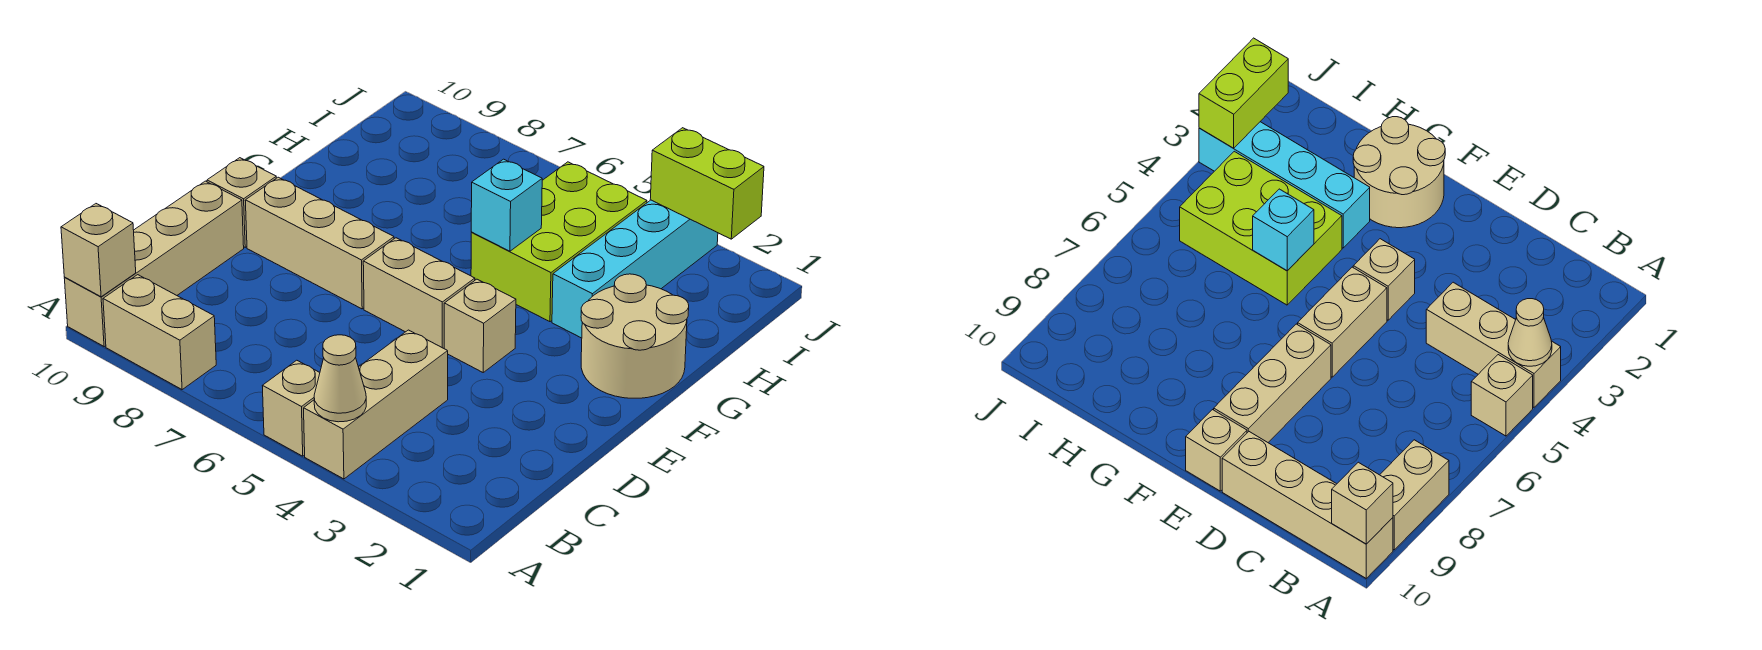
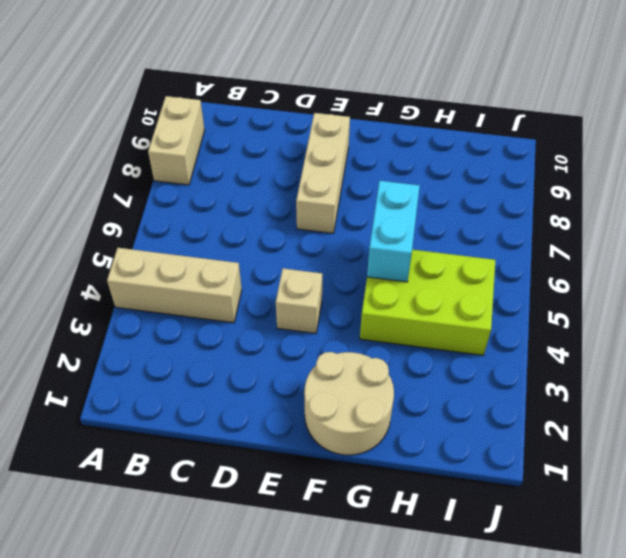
cyan brick G5:G6 level 2 -> cyan brick G5 level 2
none -> tan brick A5 level 1
none -> tan brick A10:D10 level 1
none -> tan brick E5:E6 level 1

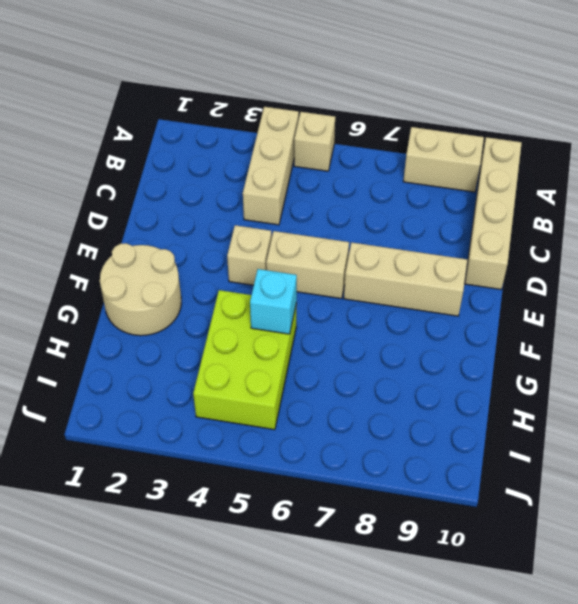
none -> tan brick E10 level 1
none -> cyan brick G3:J3 level 1
none -> tan cone A4 level 2

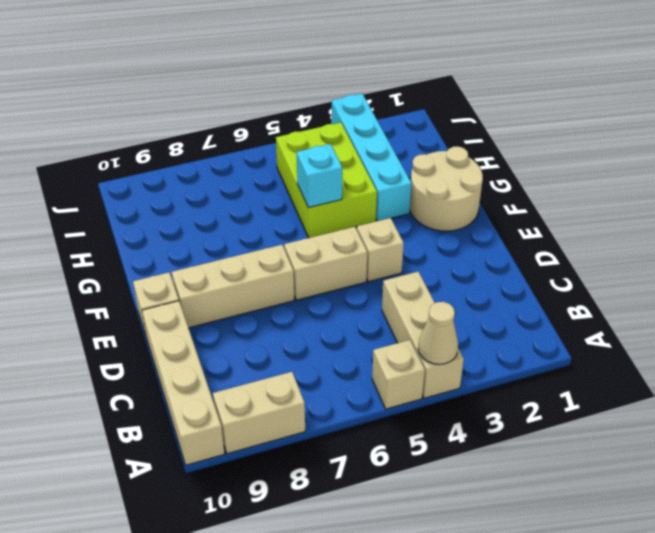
none -> tan brick A10 level 2
none -> lime brick J2:J3 level 2

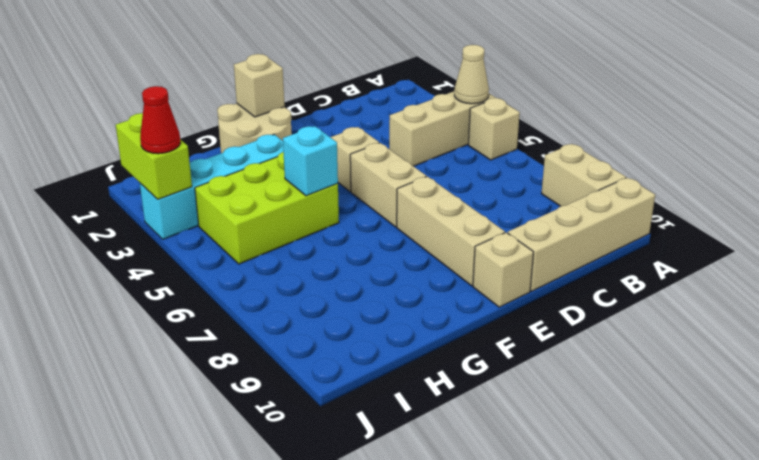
tan brick F1 level 2 -> tan brick A10 level 2
red cone J3 level 3 -> none

